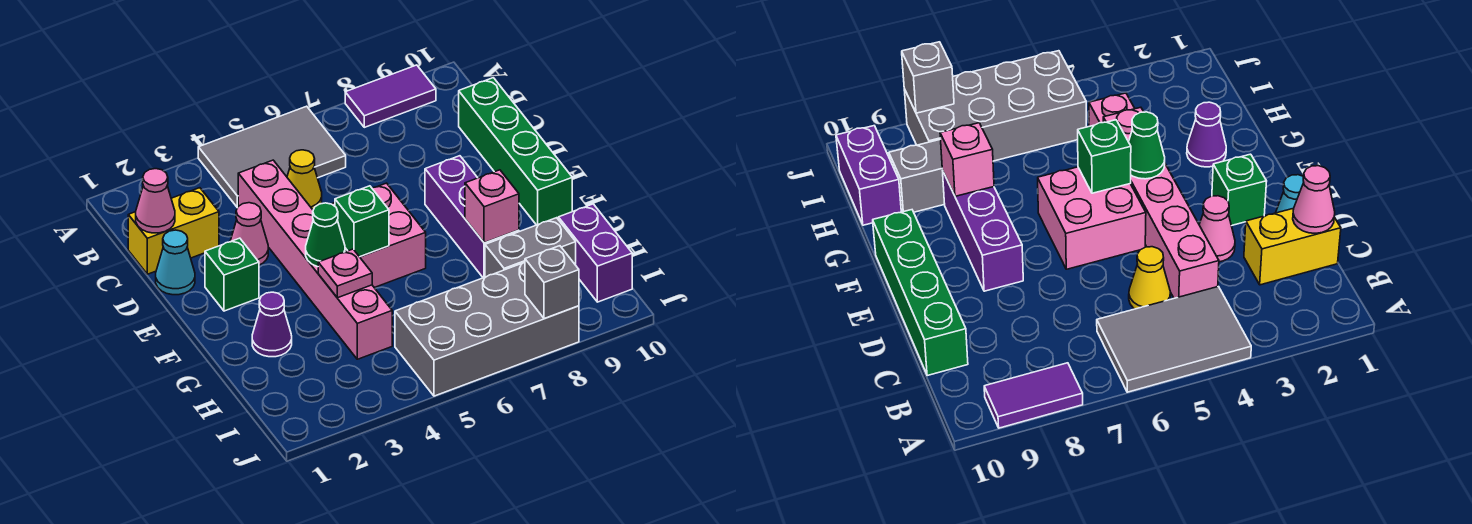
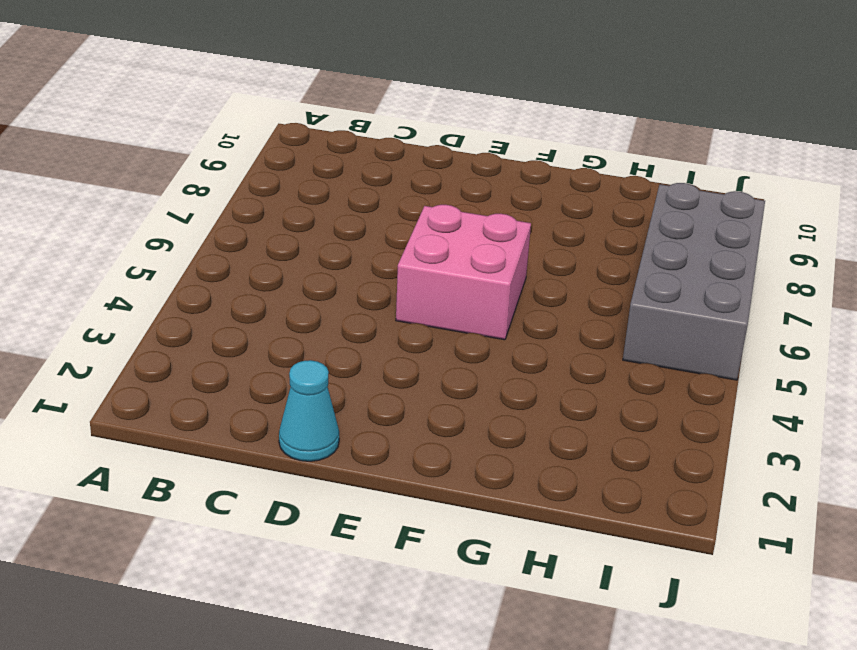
none -> grey tile A4:B6 level 1
none -> purple tile A8:A9 level 1
none -> yellow brick C1:C2 level 1

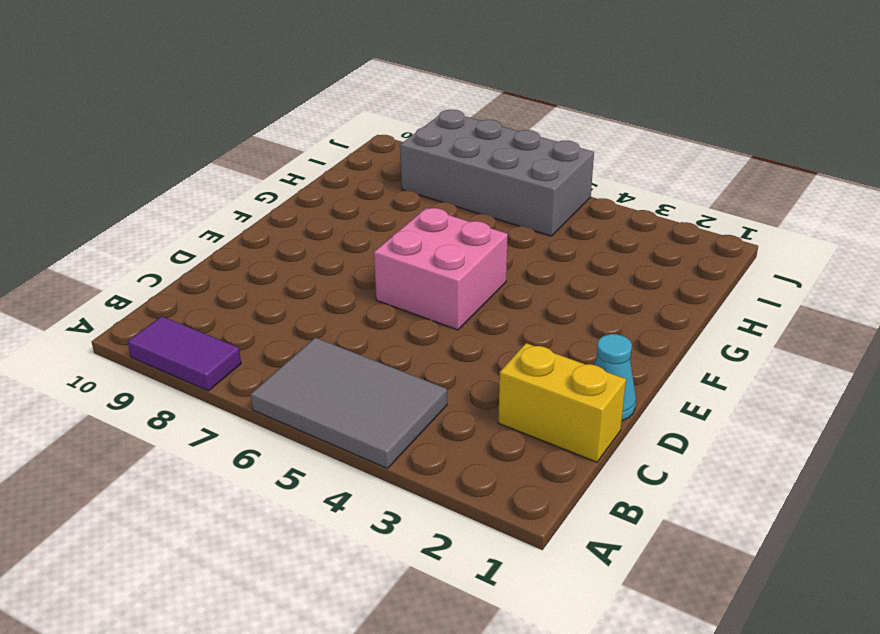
none -> pink brick C4:H4 level 1
none -> yellow cone C5 level 1
none -> green brick C10:F10 level 1

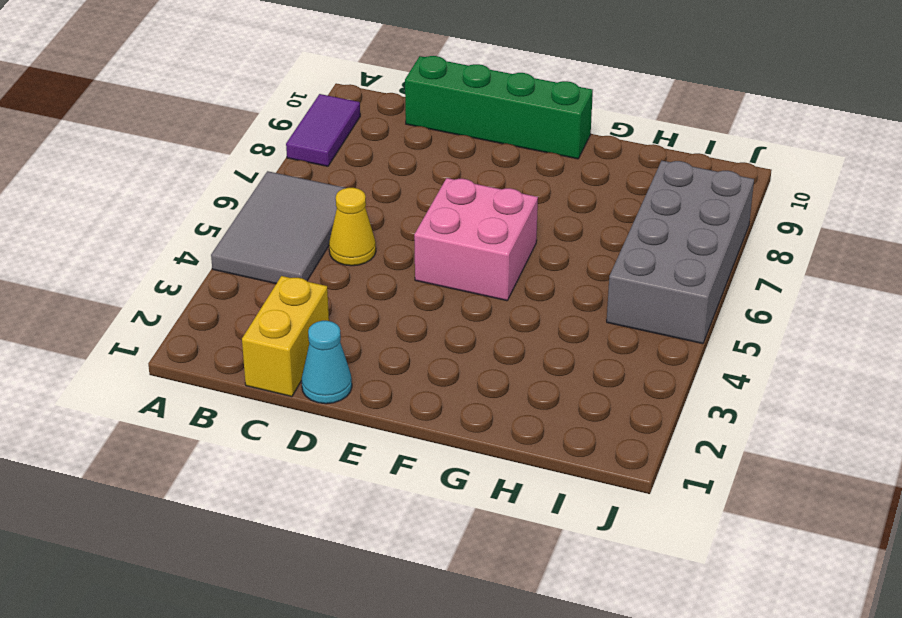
none -> pink brick C4:H4 level 1
none -> pink cone D3 level 1
none -> green brick E2 level 1

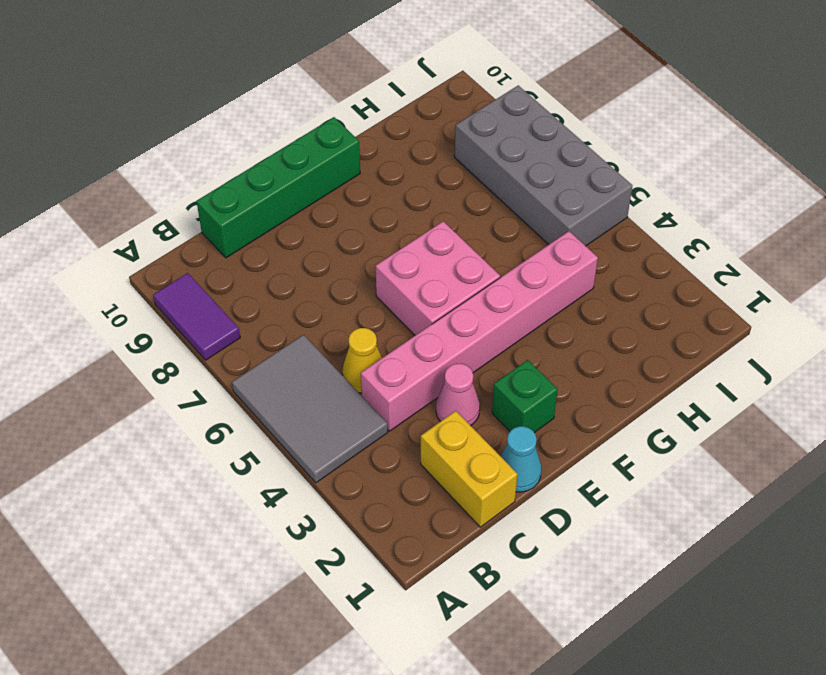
none -> purple brick E8:G8 level 1
none -> purple cone G2 level 1
none -> grey brick H8:H9 level 1

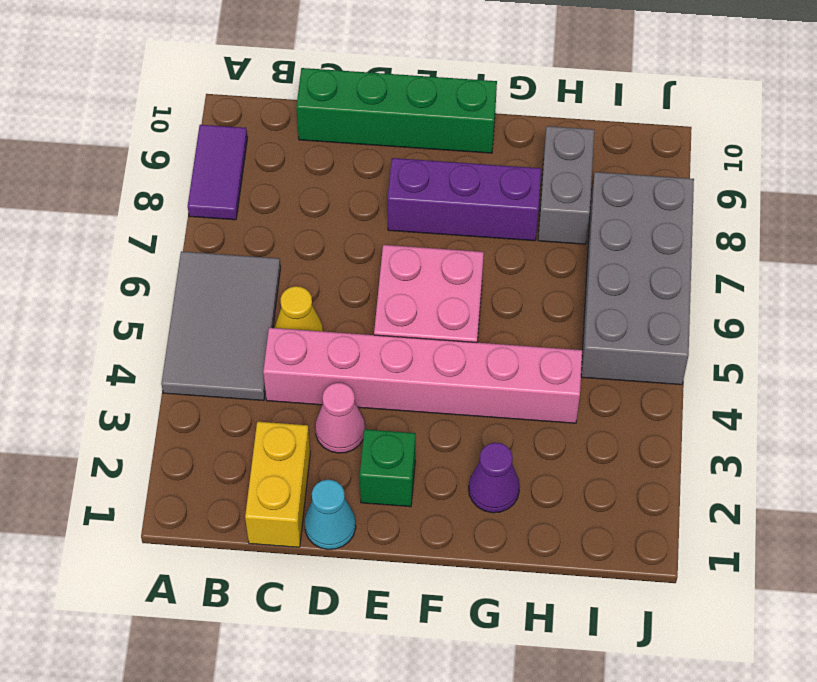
none -> purple brick H10:I10 level 1
none -> pink cone C1 level 2
none -> green cone F4 level 2

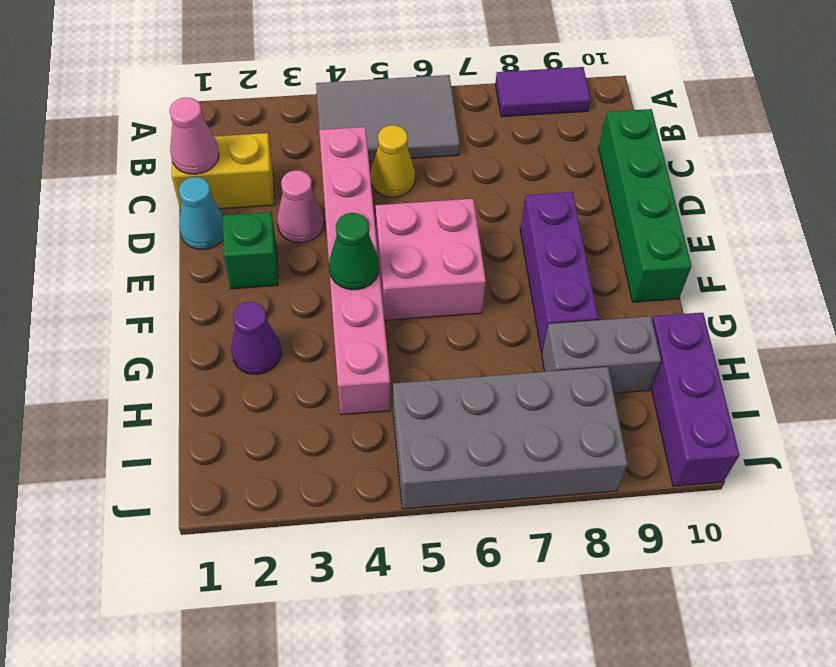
purple brick H10:J10 level 1 -> purple brick H10:I10 level 1
none -> green brick F5 level 2
none -> pink plate G4 level 2
none -> pink brick G8 level 2

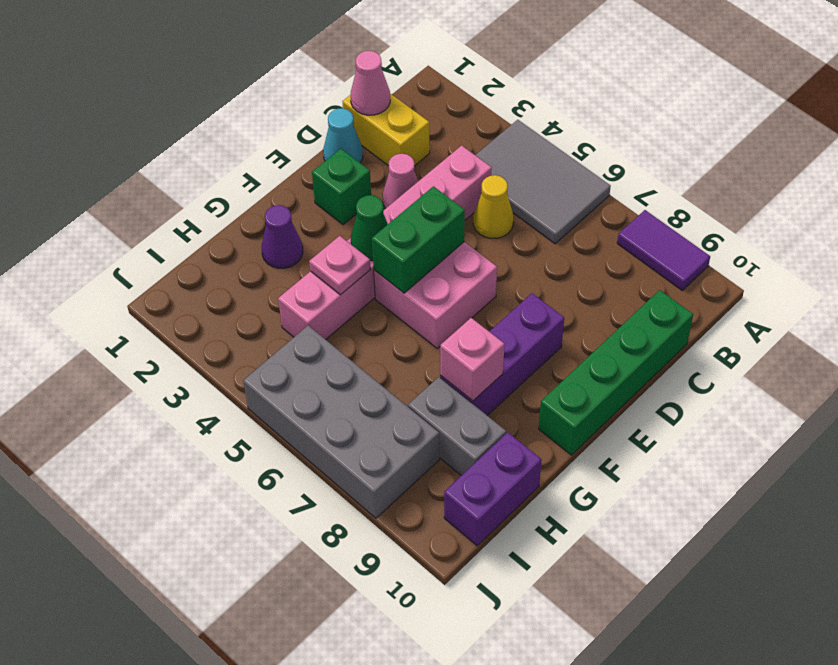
green brick E5:F5 level 2 -> green brick F5 level 2
none -> grey brick J8 level 2

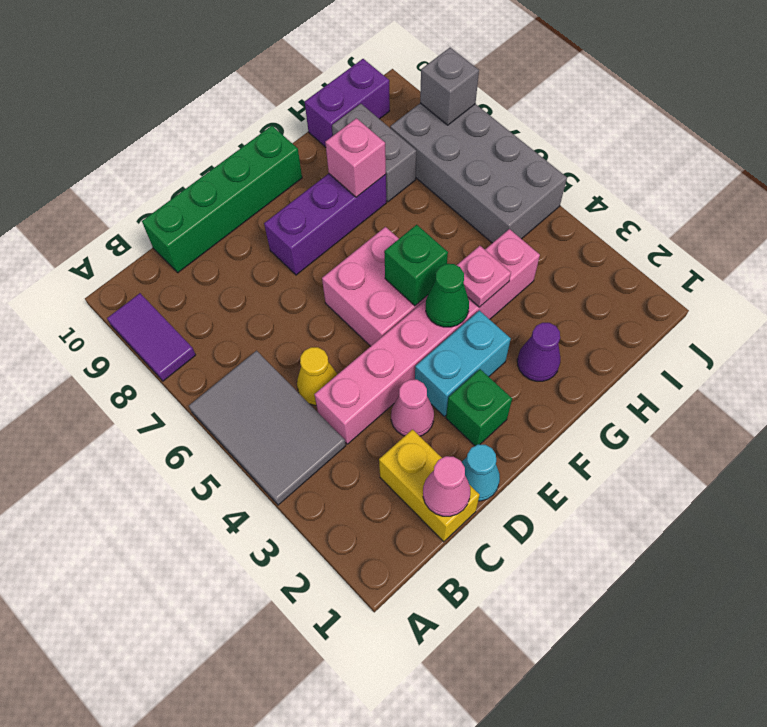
cyan brick E3:F3 level 1 -> none

